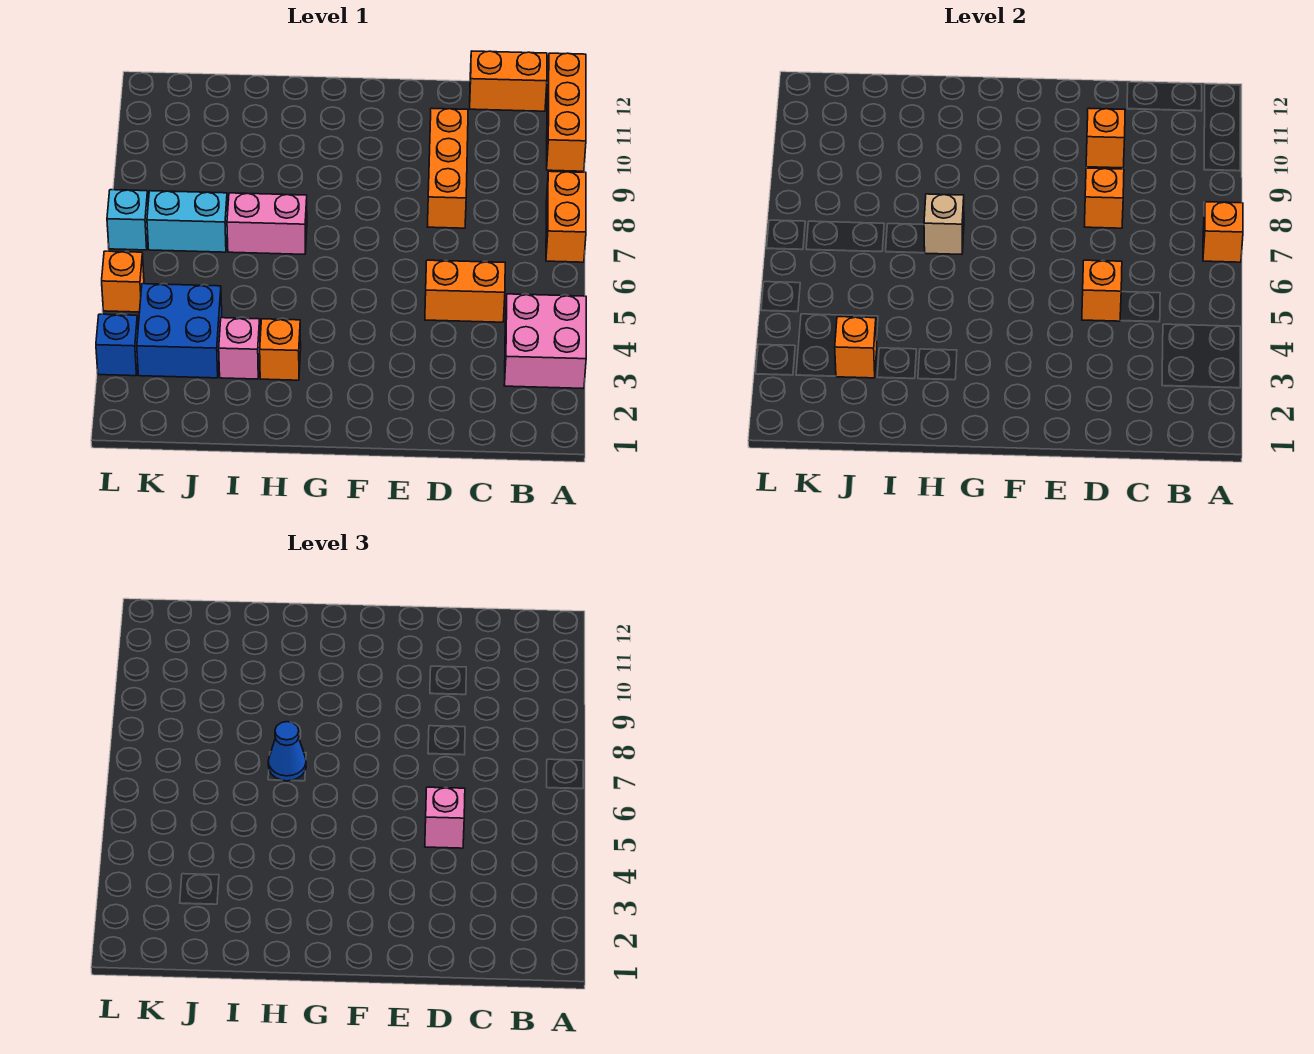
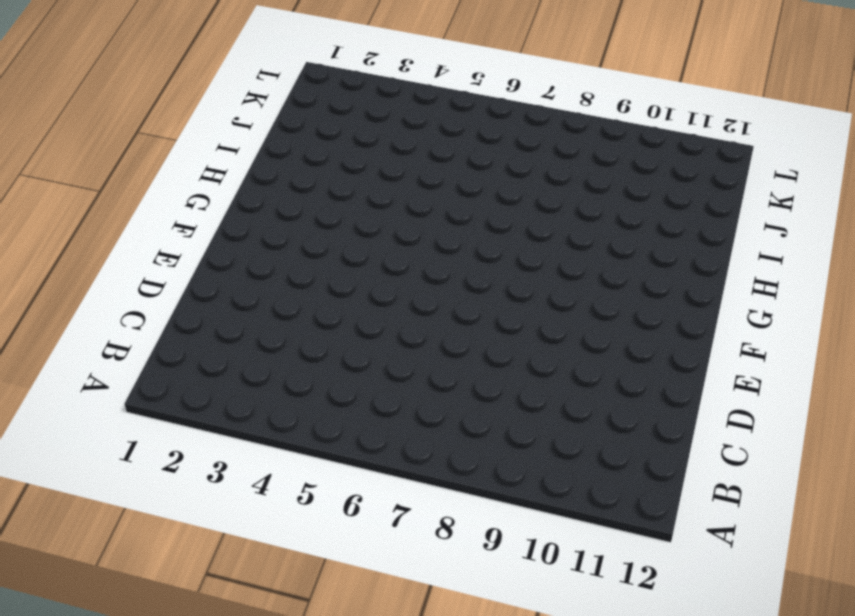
none -> pink brick A3:B4 level 1
none -> orange brick A7:A8 level 1
none -> orange brick A10:A12 level 1

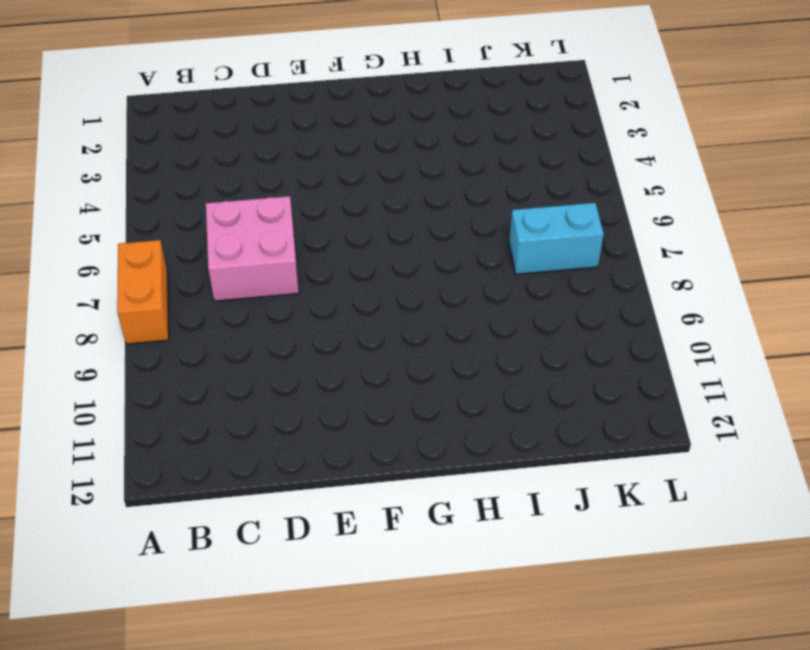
pink brick C6:D7 level 1 -> pink brick A3:B4 level 1
none -> orange brick A10:A12 level 1
none -> orange brick B12:C12 level 1
none -> orange brick C5:D5 level 1

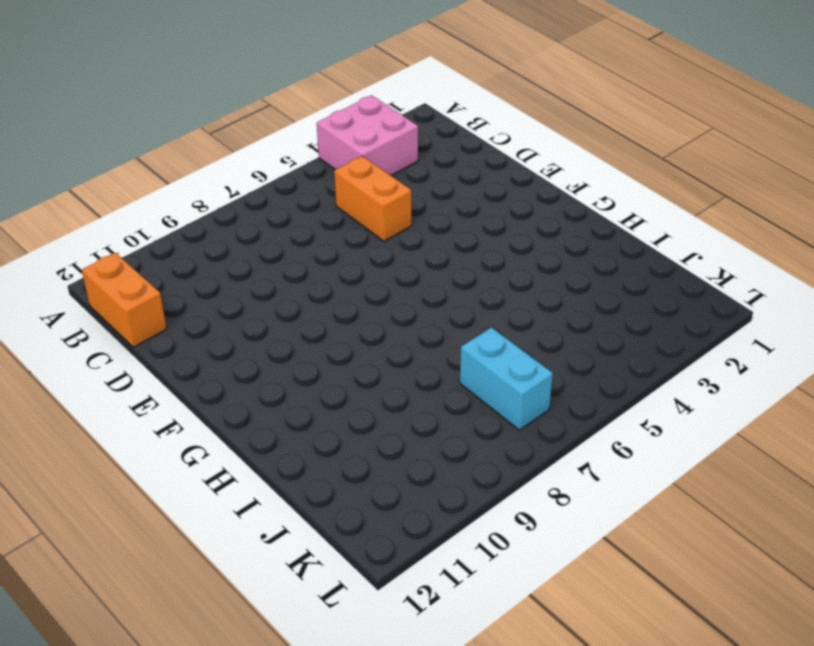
none -> orange brick A7:A8 level 1
none -> orange brick A10:A12 level 1
none -> orange brick D8:D10 level 1

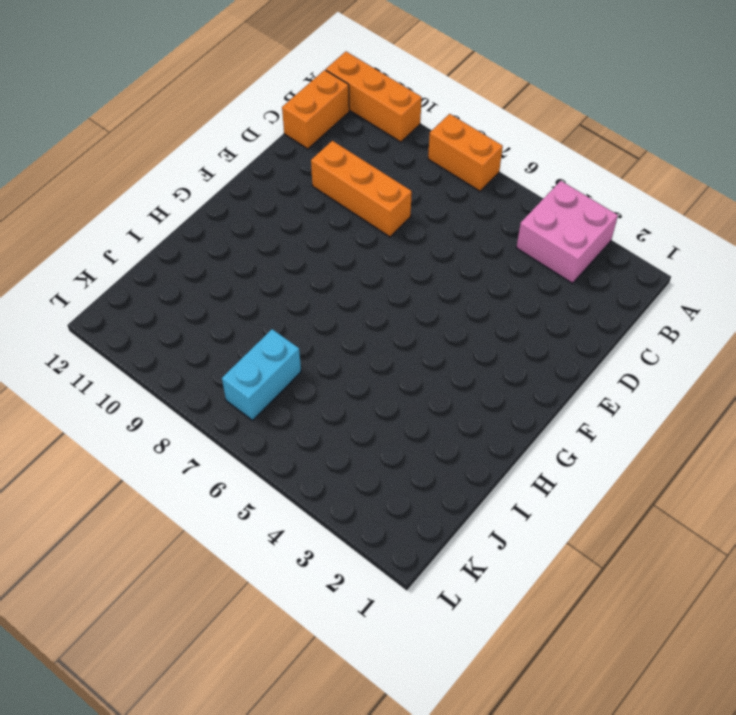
none -> orange brick C5:D5 level 1
none -> orange brick H3 level 1
none -> pink brick H7:I7 level 1

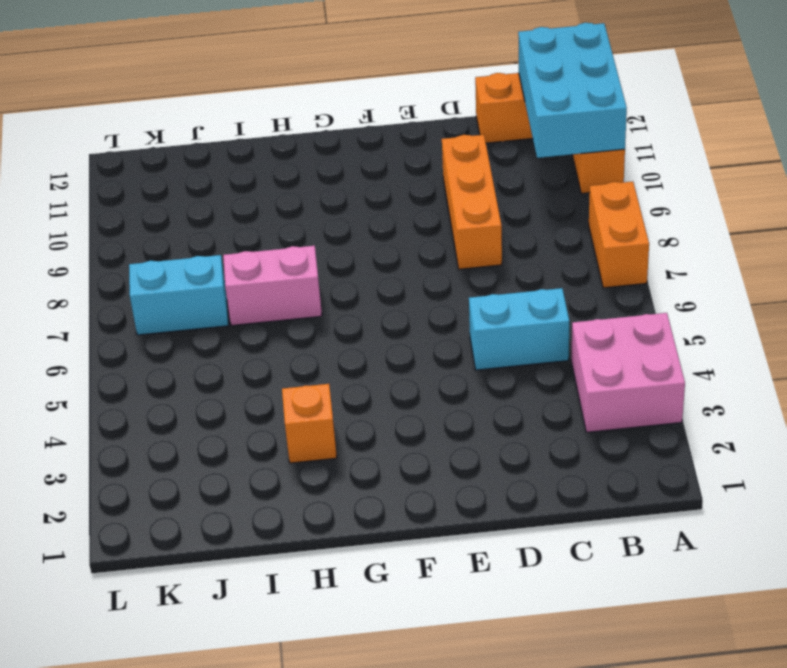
cyan brick A10:B12 level 2 -> none
cyan brick C5:D5 level 1 -> orange brick C5:D5 level 1
none -> pink brick I3 level 1
none -> blue brick J3:K4 level 1
none -> blue brick L3 level 1

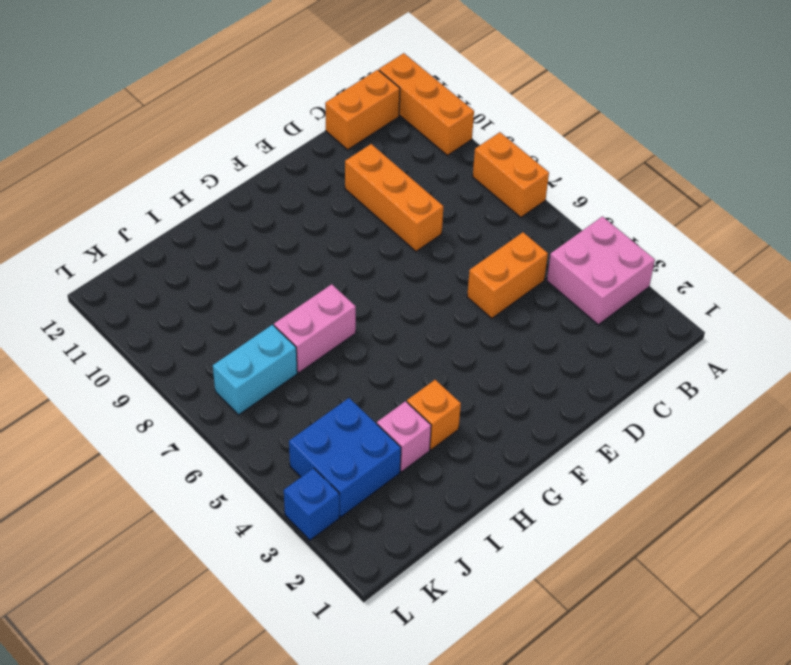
none -> orange brick L5 level 1
none -> cyan brick L7 level 1
none -> orange brick A7 level 2

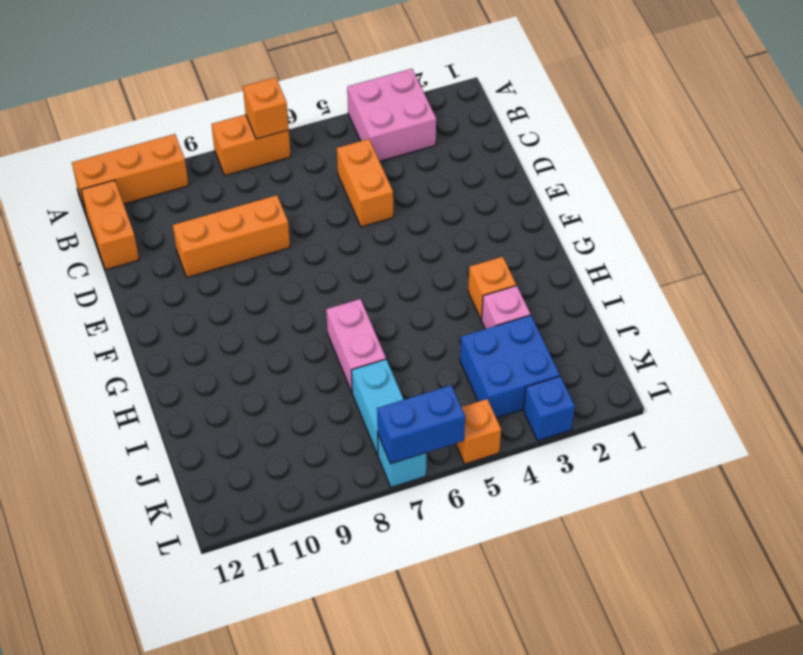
blue brick L6:L7 level 2 -> none
none -> orange brick D5 level 2
none -> orange brick D8 level 2
none -> orange brick D10 level 2

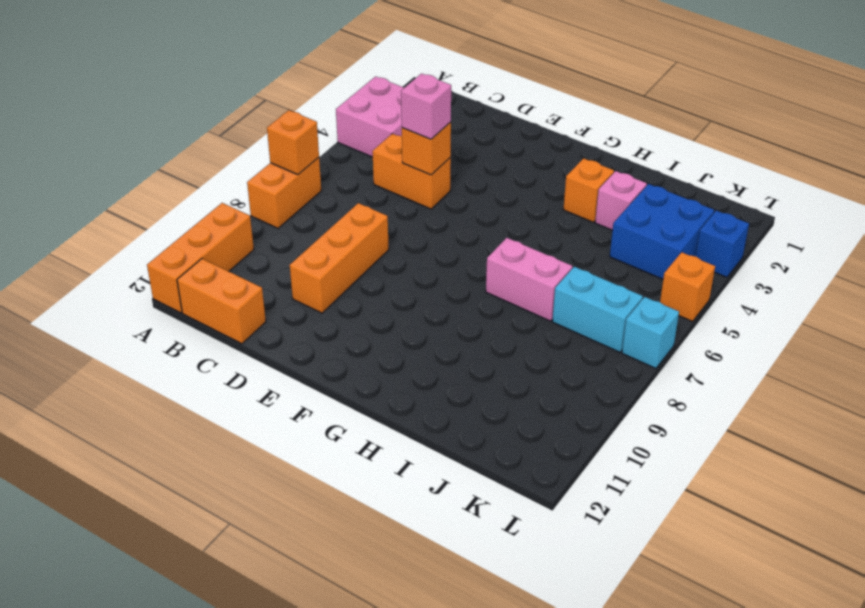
none -> orange brick D8 level 2
none -> orange brick D10 level 2
none -> tan brick H7 level 2

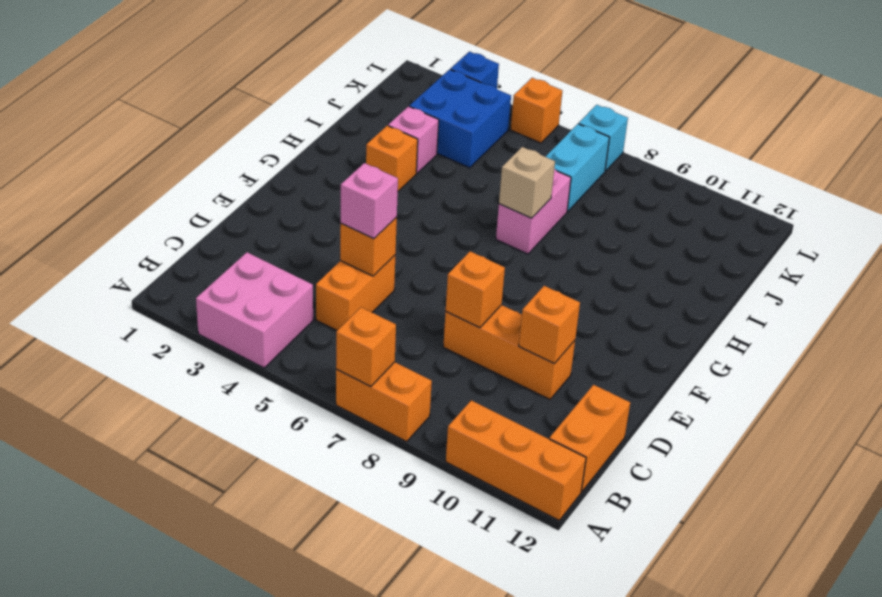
none -> orange brick J3 level 2
none -> blue cone H7 level 3

